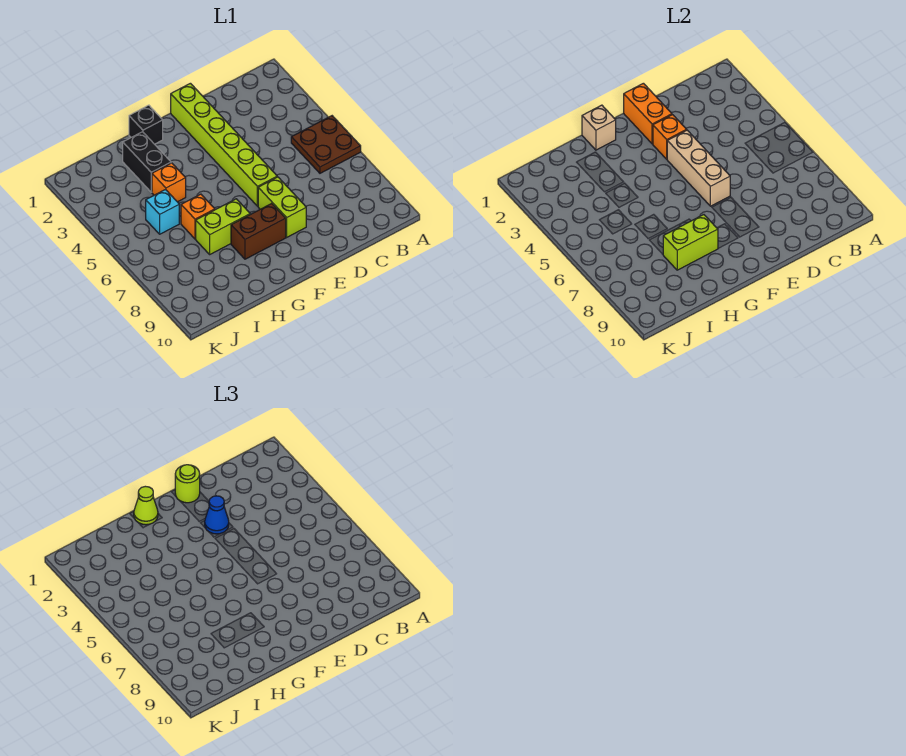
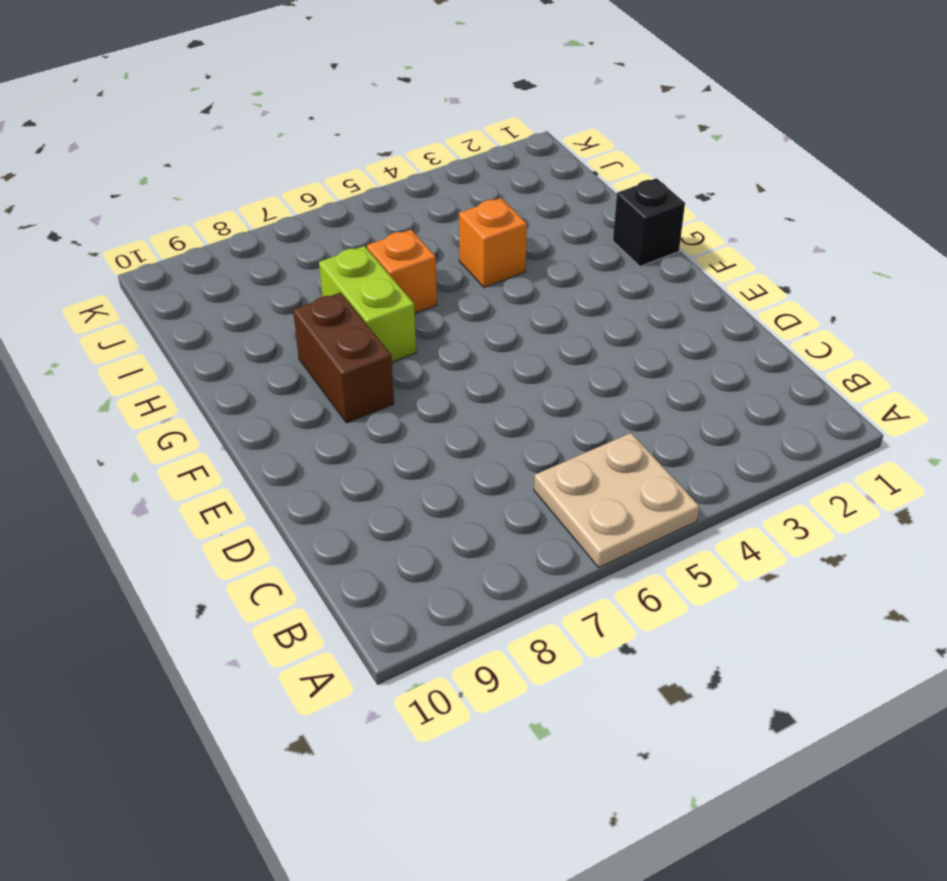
tan plate A5:B6 level 1 -> brown plate A5:B6 level 1
none -> lime brick E1:E6 level 1
none -> lime brick E7:E8 level 1
none -> black brick H2:H3 level 1

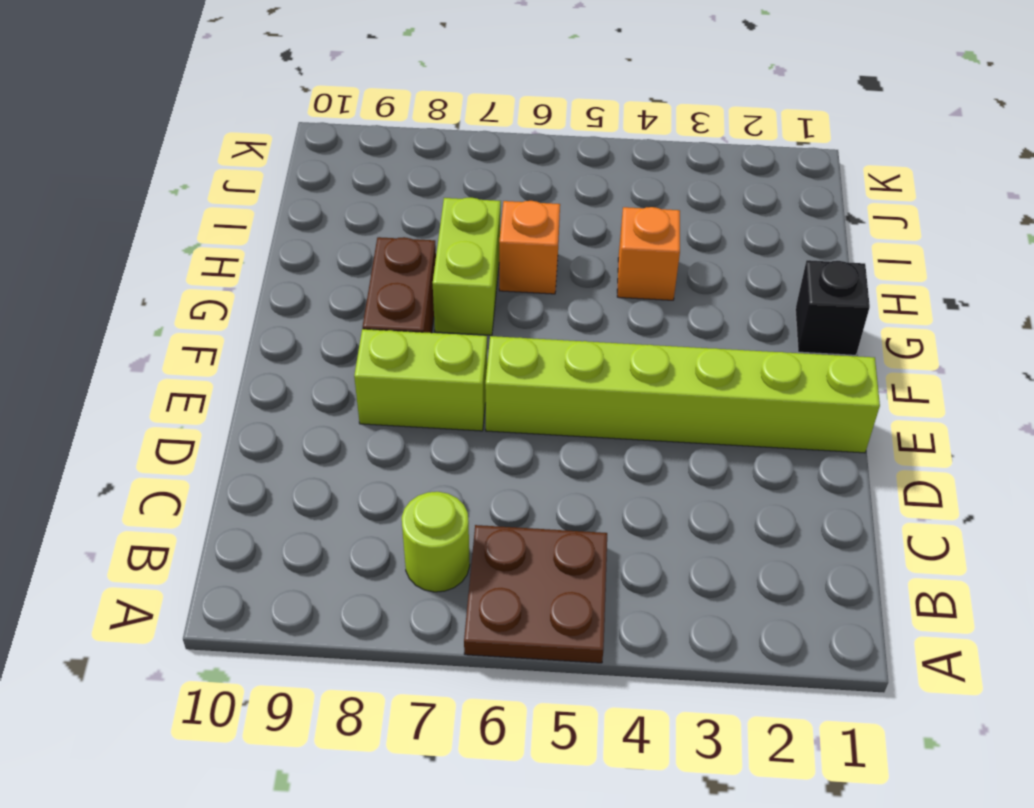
lime round brick B7 level 1 -> lime round brick E1 level 3
none -> black brick H2:H3 level 1
none -> cyan brick I5 level 1
none -> orange brick E1:E2 level 2

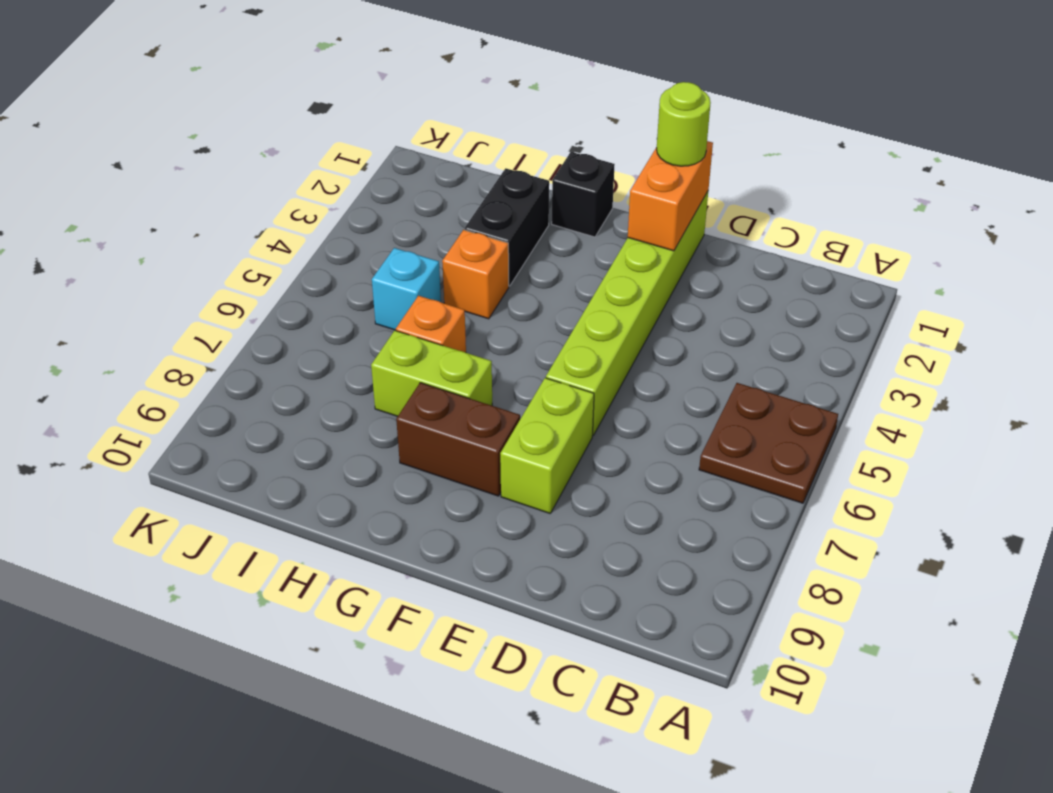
none -> orange brick E3 level 2
none -> tan brick E4:E6 level 2
none -> tan brick G1 level 2

